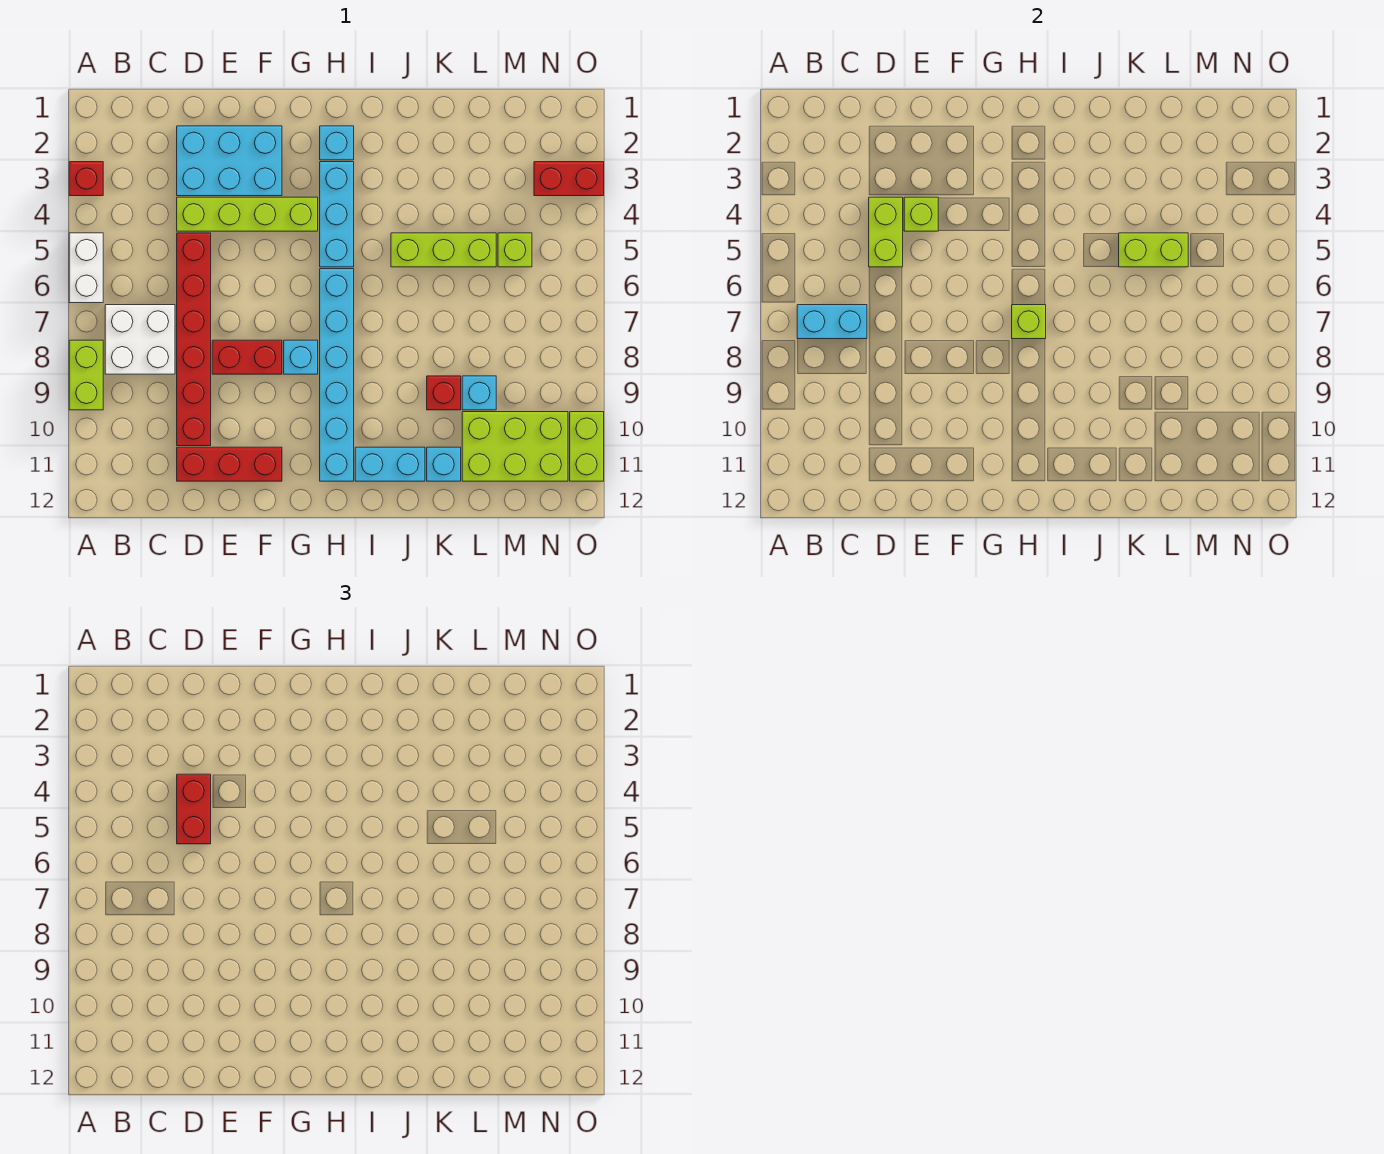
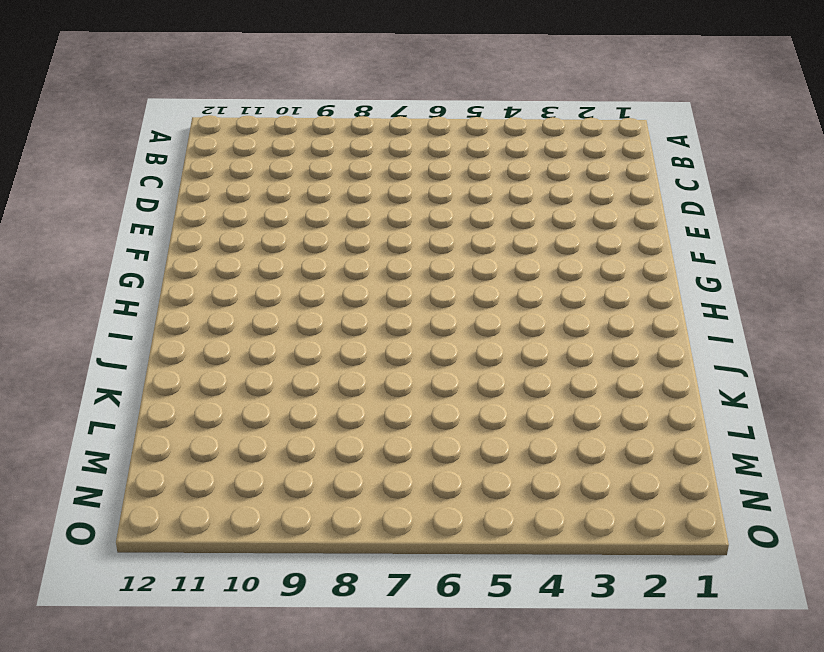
none -> red brick A3 level 1
none -> white brick A5:A6 level 1
none -> lime brick A8:A9 level 1

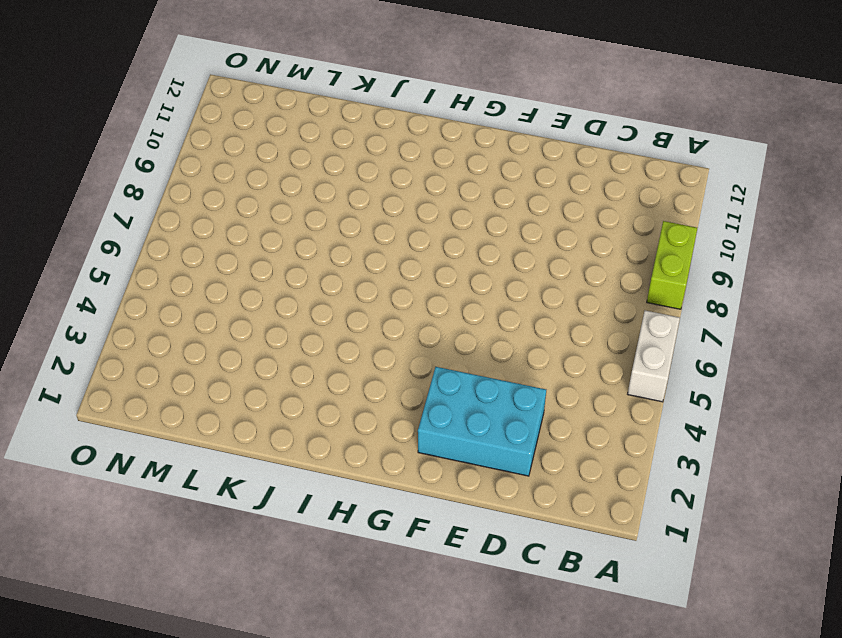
none -> red brick A3 level 1
none -> white brick B7:C8 level 1
none -> lime brick D4:G4 level 1

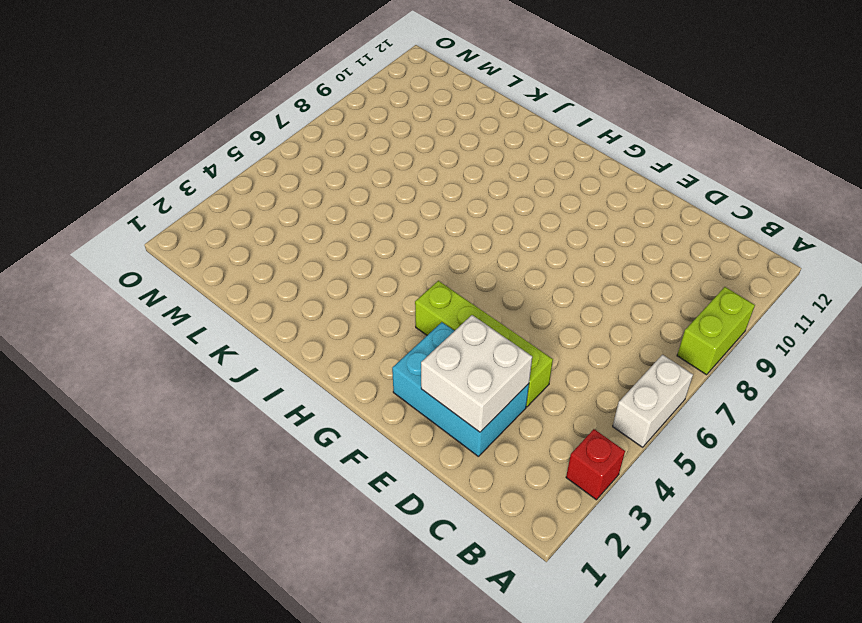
white brick D2:E3 level 2 -> white brick B7:C8 level 1
none -> red brick D5:D10 level 1
none -> red brick D11:F11 level 1
none -> red brick E8:F8 level 1

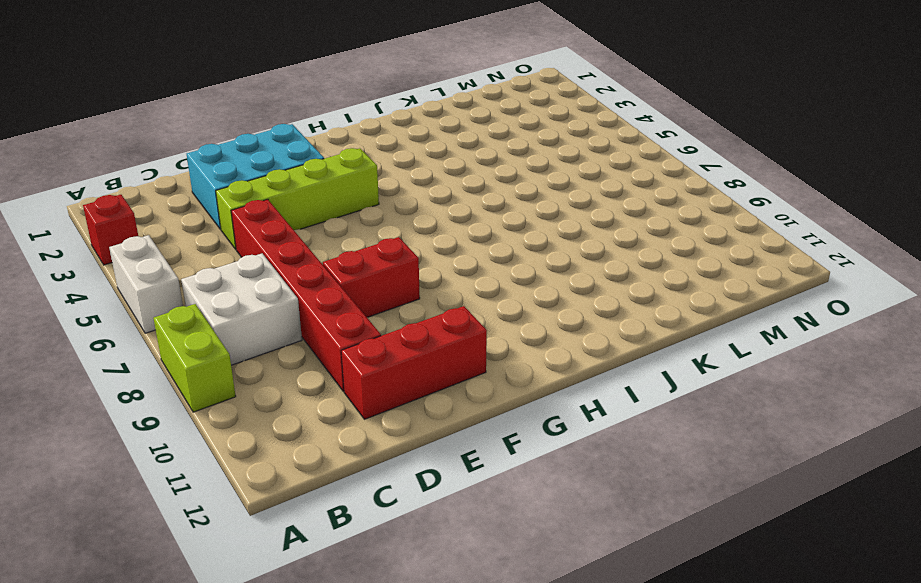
none -> cyan brick G8 level 1
none -> cyan brick H2 level 1
none -> cyan brick H3:H5 level 1

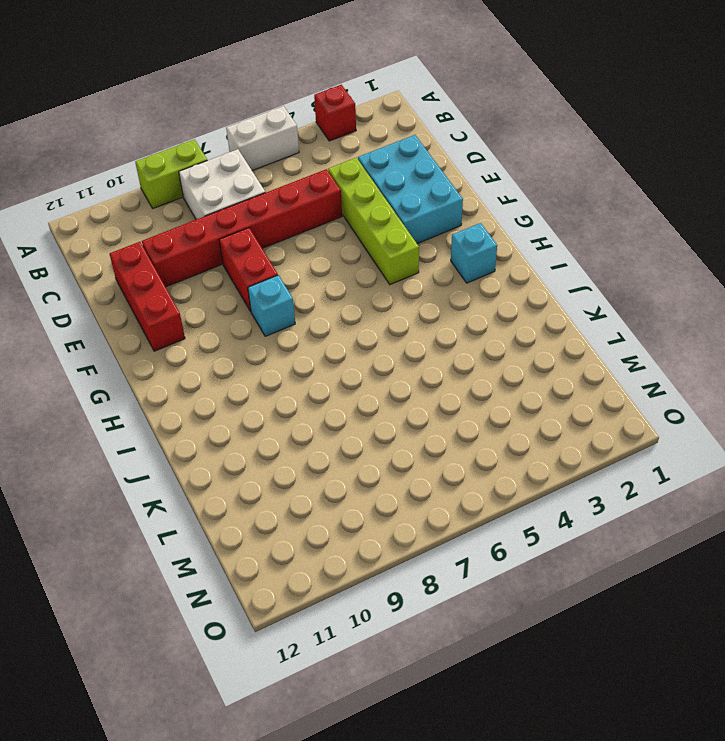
none -> cyan brick H3:H5 level 1
none -> cyan brick H6:H11 level 1
none -> cyan brick I11:J11 level 1

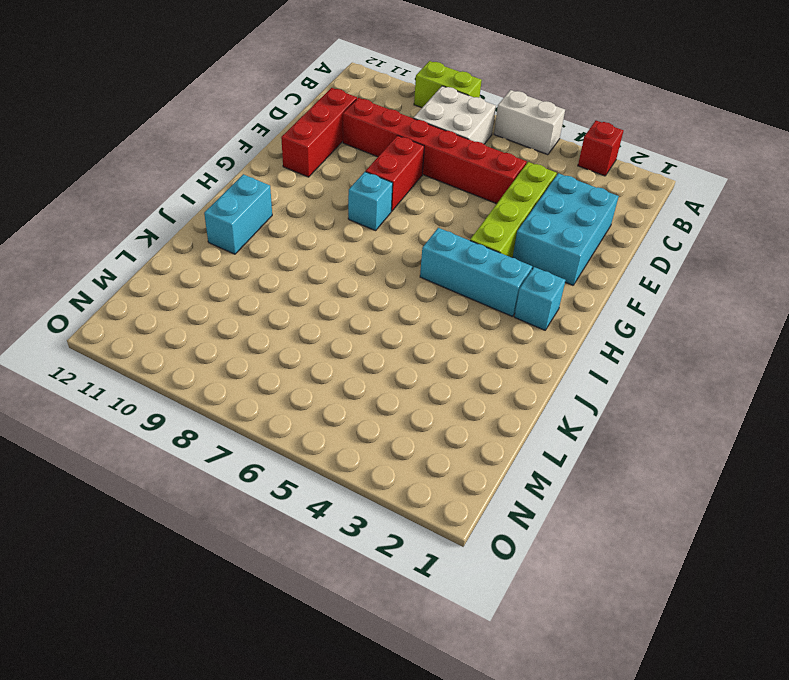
none -> cyan brick H6:H11 level 1
none -> lime brick J5:L5 level 1
none -> red brick K9 level 1

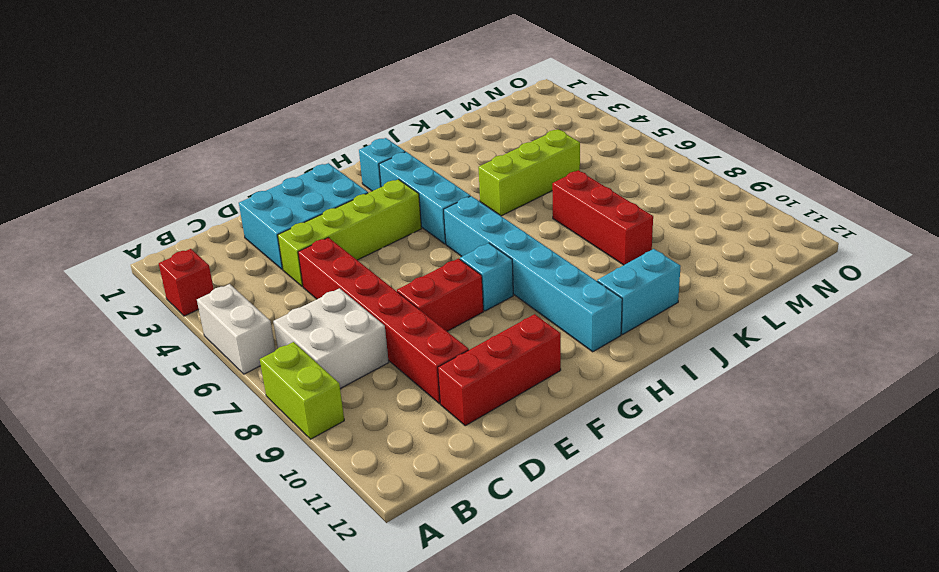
red brick K7:K9 level 1 -> red brick K9 level 1
none -> cyan brick K11 level 1
none -> cyan brick L9 level 1
none -> lime brick L10:N11 level 1

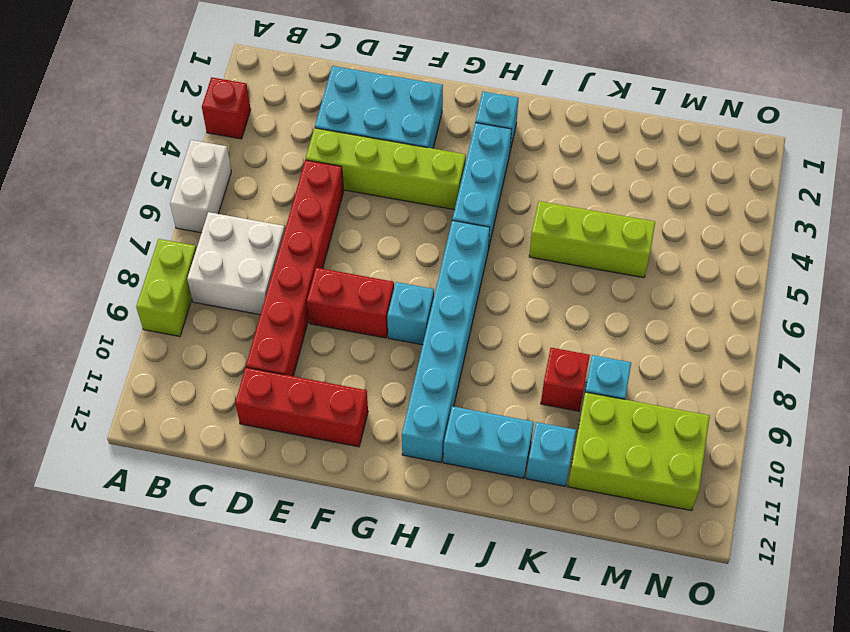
none -> lime brick M5 level 1
none -> red brick N3:O3 level 1
none -> lime brick O10:O11 level 1

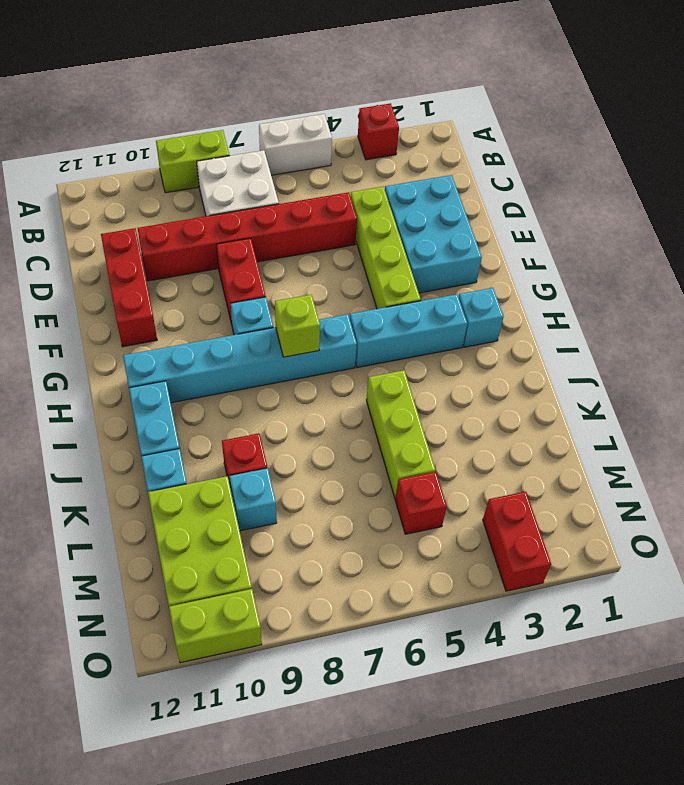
red brick M5 level 1 -> lime brick M5 level 1
none -> cyan brick B7:C7 level 2
none -> lime brick D4:D5 level 2
none -> lime brick E4 level 2

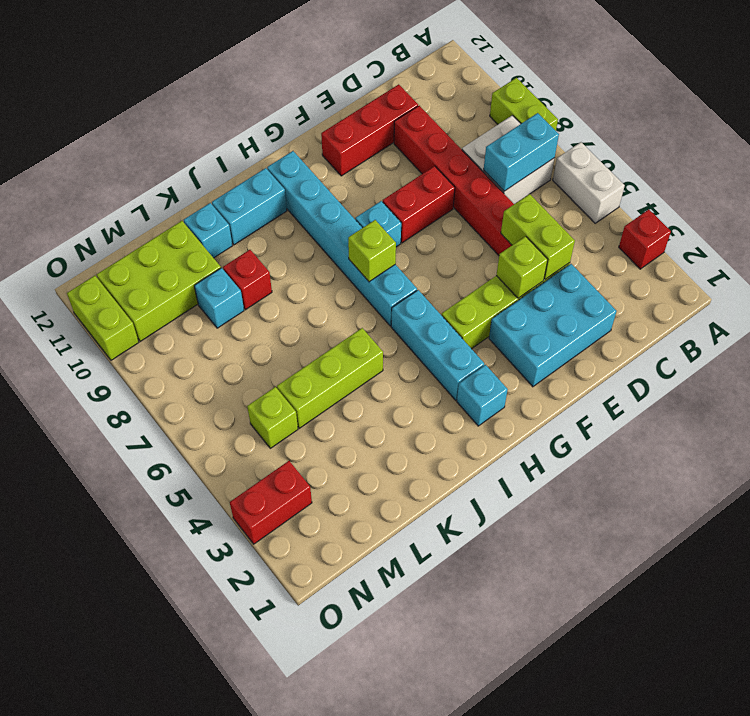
none -> lime brick K5:L5 level 2
none -> red brick D4:D5 level 3

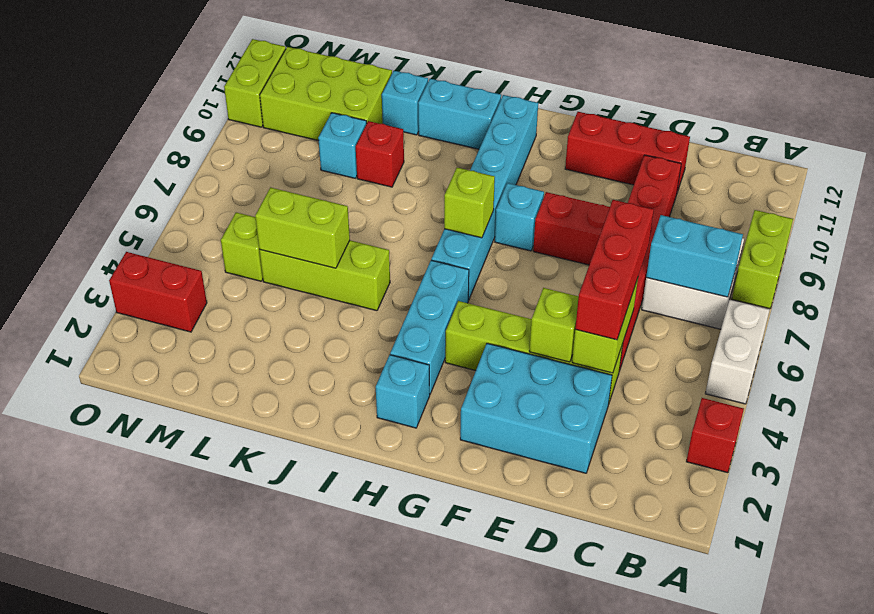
red brick D4:D6 level 3 -> red brick D4:D5 level 3

